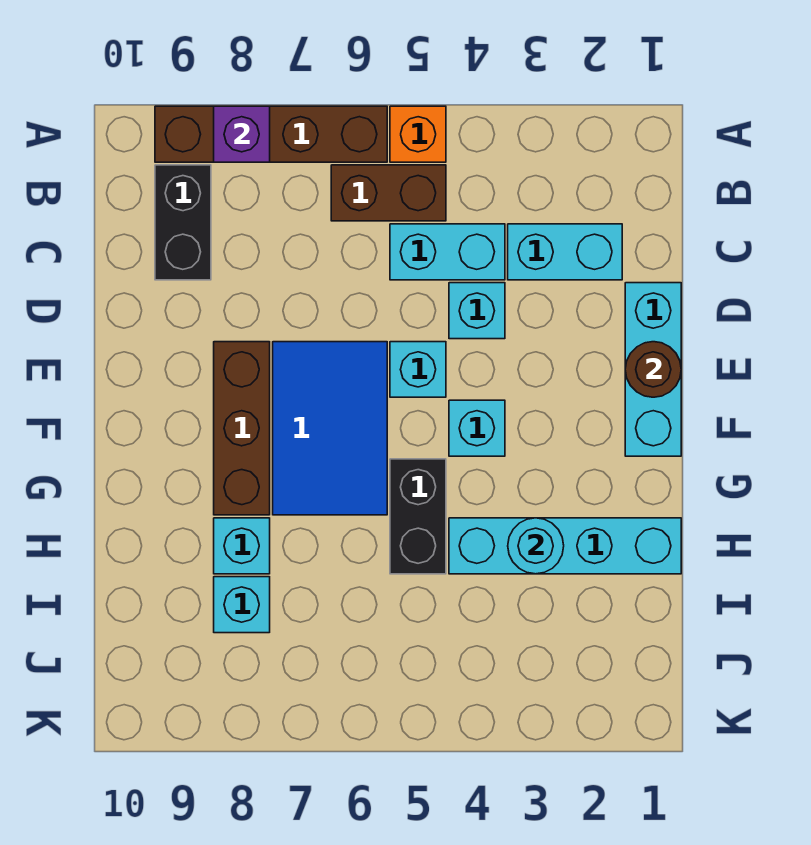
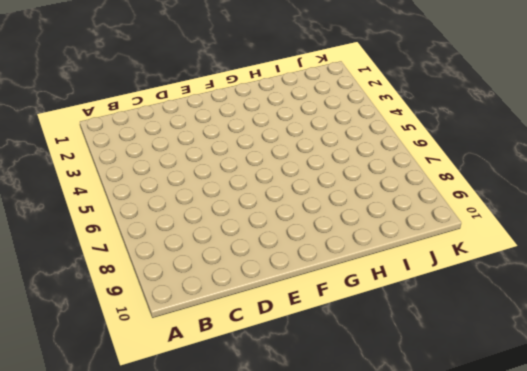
none -> orange brick A5 level 1
none -> brown brick A6:A9 level 1
none -> brown brick B5:B6 level 1

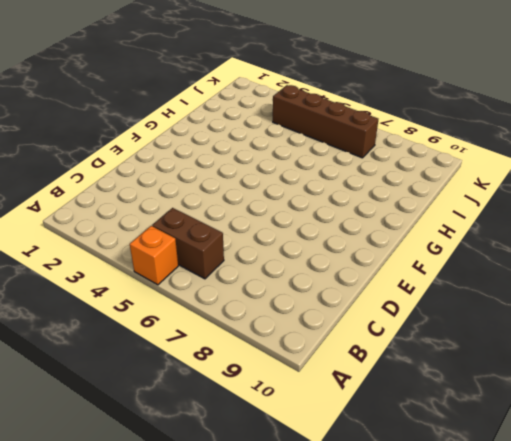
brown brick J4:J7 level 1 -> brown brick A6:A9 level 1
none -> black brick B9:C9 level 1
none -> cyan brick C2:C3 level 1
none -> cyan brick C4:C5 level 1

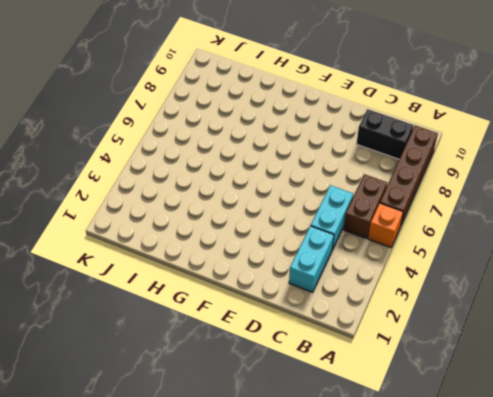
none -> cyan brick D1:F1 level 1
none -> cyan brick D4 level 1
none -> cyan brick E5 level 1

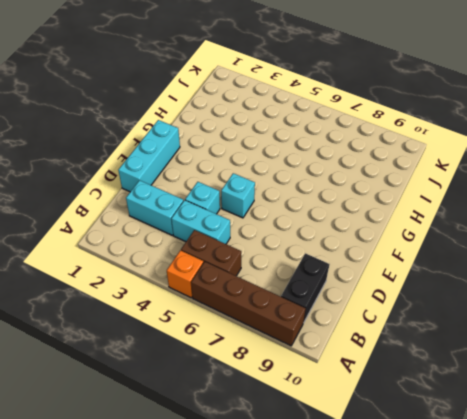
none -> blue tile E6:G7 level 1
none -> brown brick E8:G8 level 1
none -> cyan brick F4 level 1

